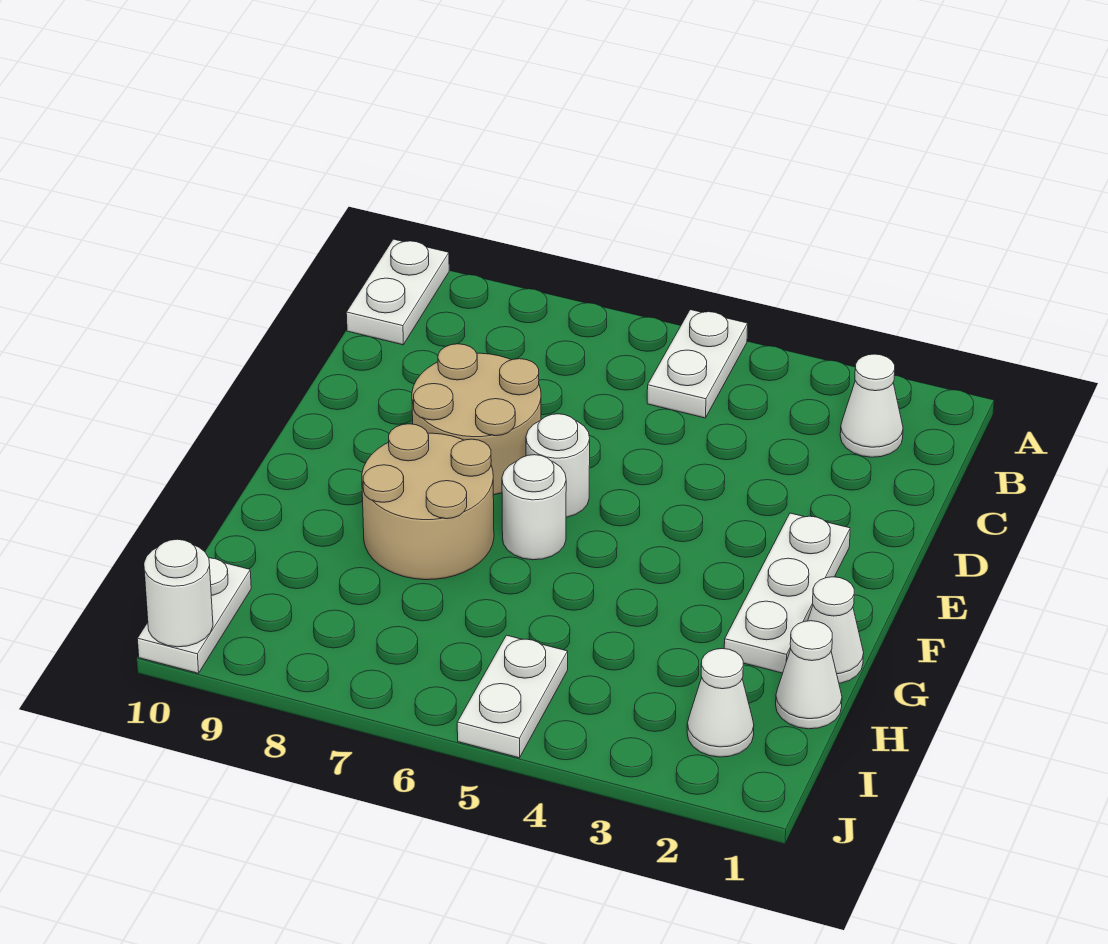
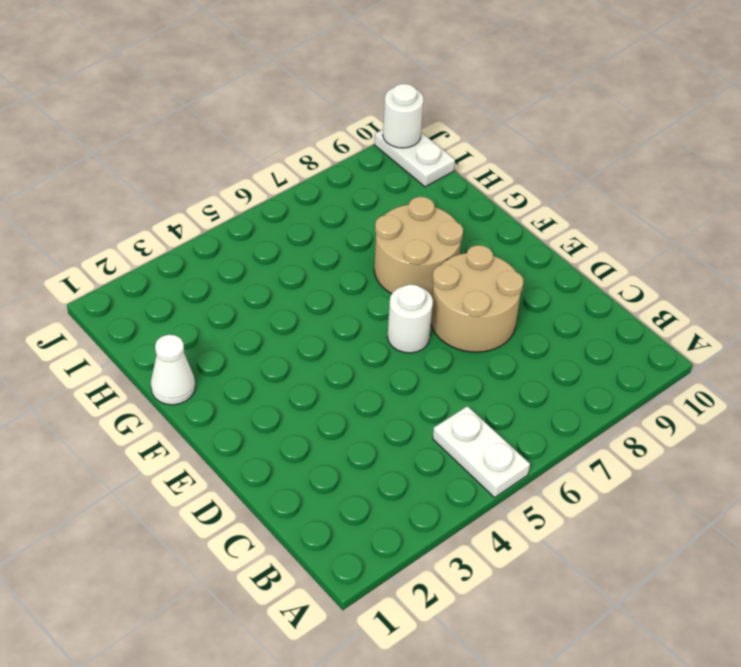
none -> white plate A10:B10 level 1
none -> white cone B2 level 1
none -> white plate E2:G2 level 1

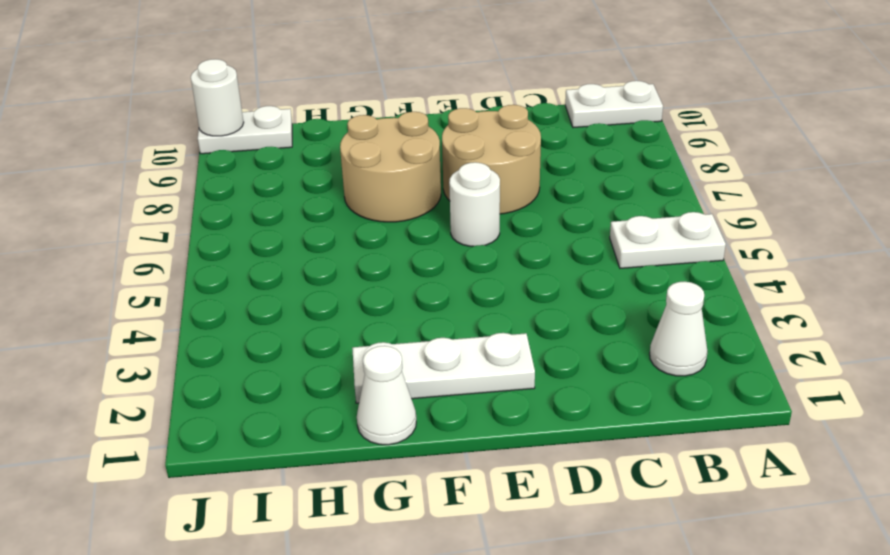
none -> white round brick F6 level 1
none -> white cone H1 level 1
none -> white cone I2 level 1

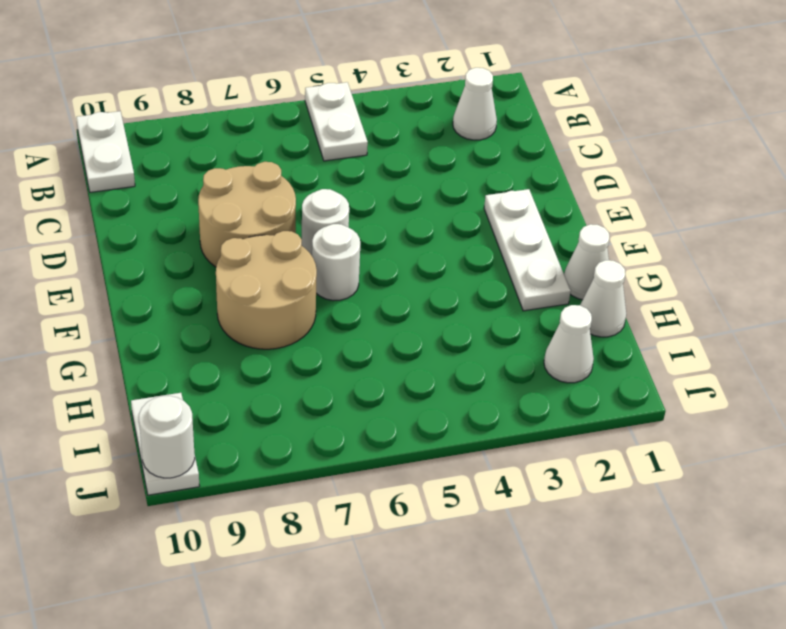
none -> white plate I5:J5 level 1

